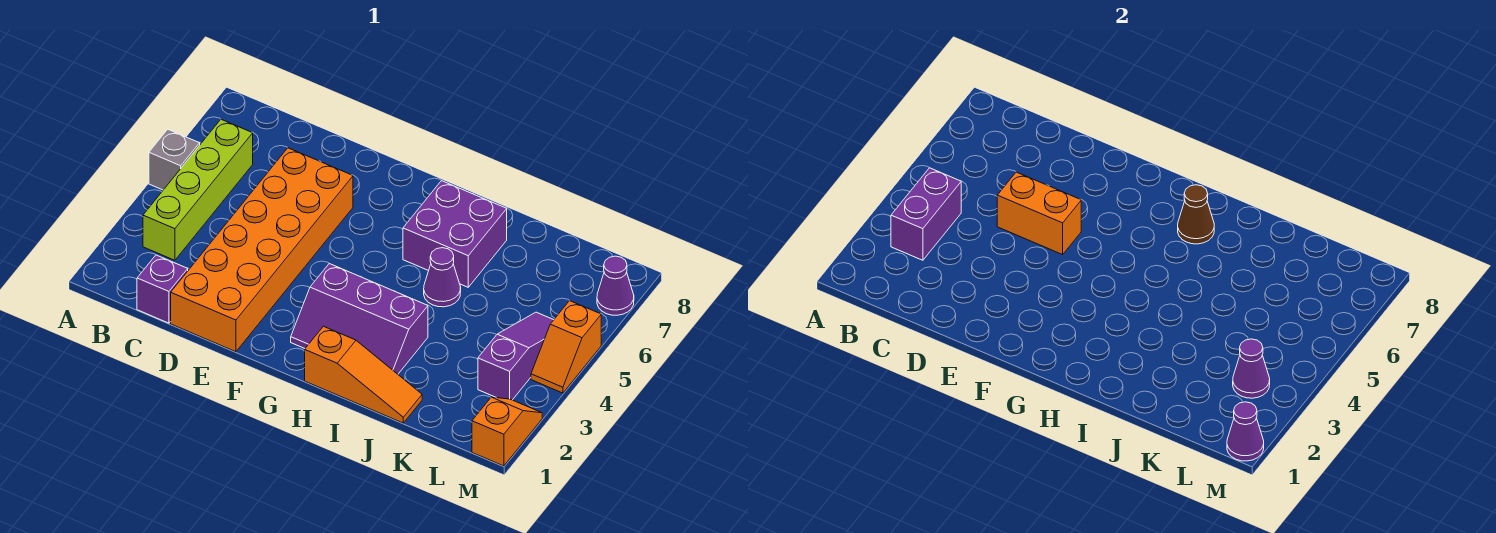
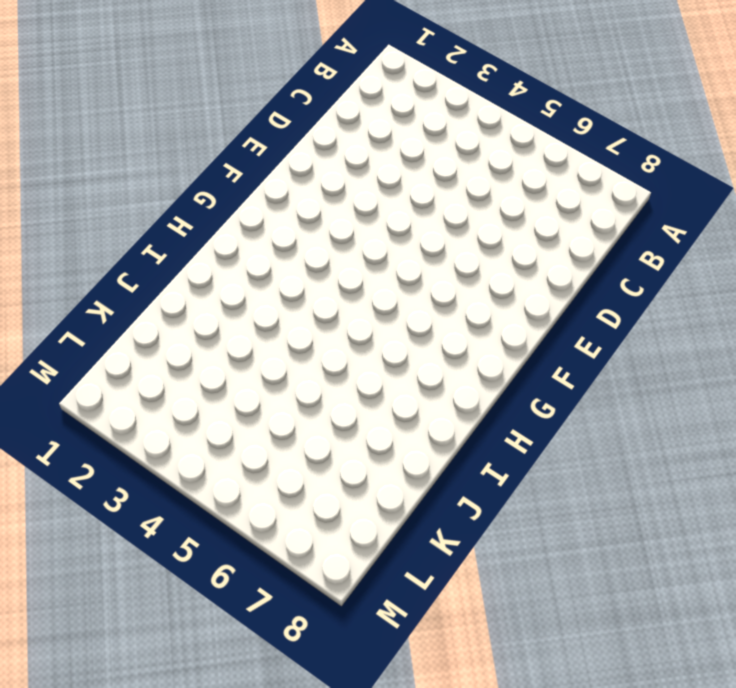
none -> grey brick A5 level 1
none -> lime brick B3:B6 level 1
none -> purple brick C1 level 1

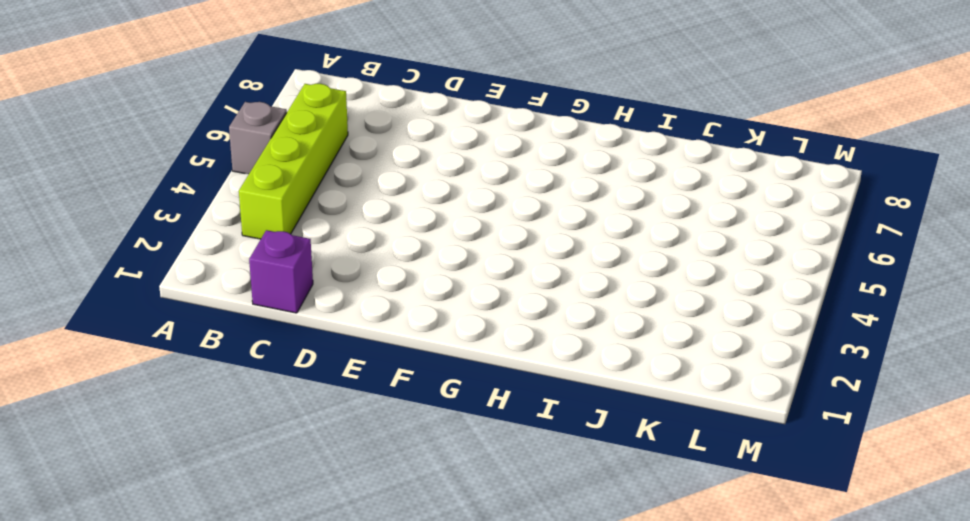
none -> orange brick D1:E6 level 1
none -> purple slope G2:I3 level 1 top 3
none -> orange slope H1:J1 level 1 top H

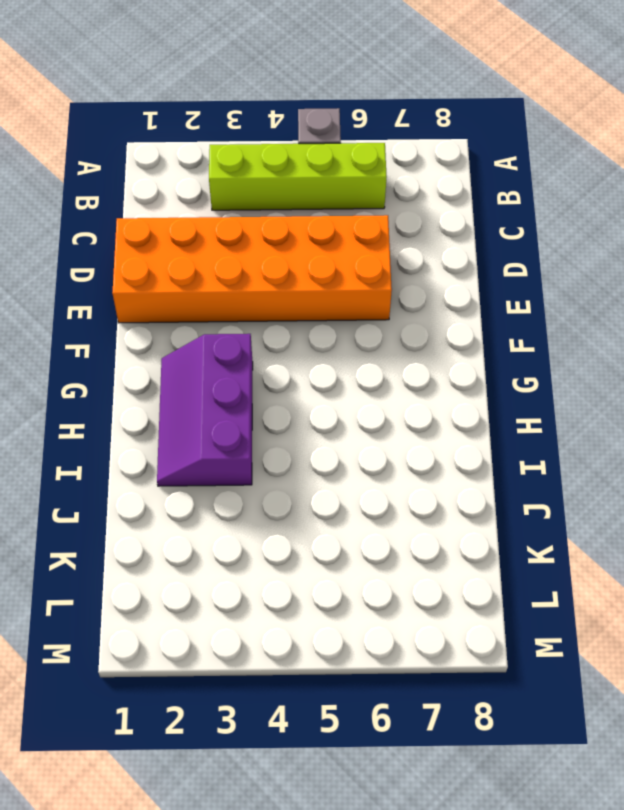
none -> purple brick C1 level 1
none -> orange slope H1:J1 level 1 top H
none -> purple brick H6:I7 level 1

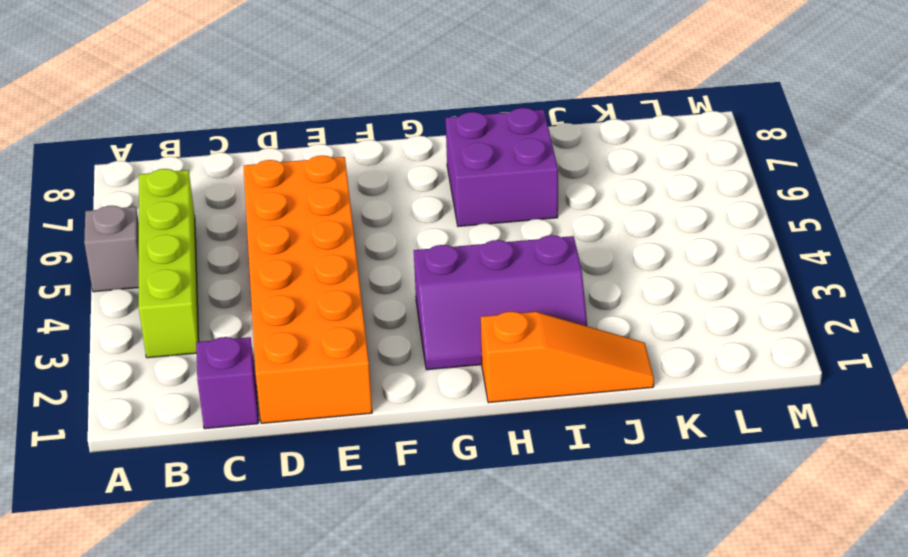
none -> purple cone I5 level 1
none -> purple slope L3:L5 level 1 top 3
none -> orange slope M1:M2 level 1 top 1

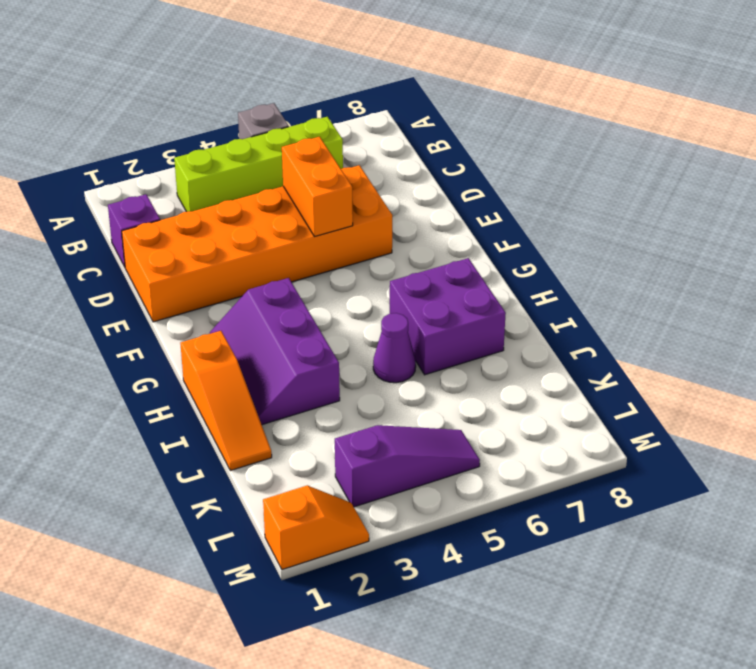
none -> orange slope M4:M5 level 1 top 5
none -> purple cone M7 level 1
none -> purple brick B3:B4 level 2

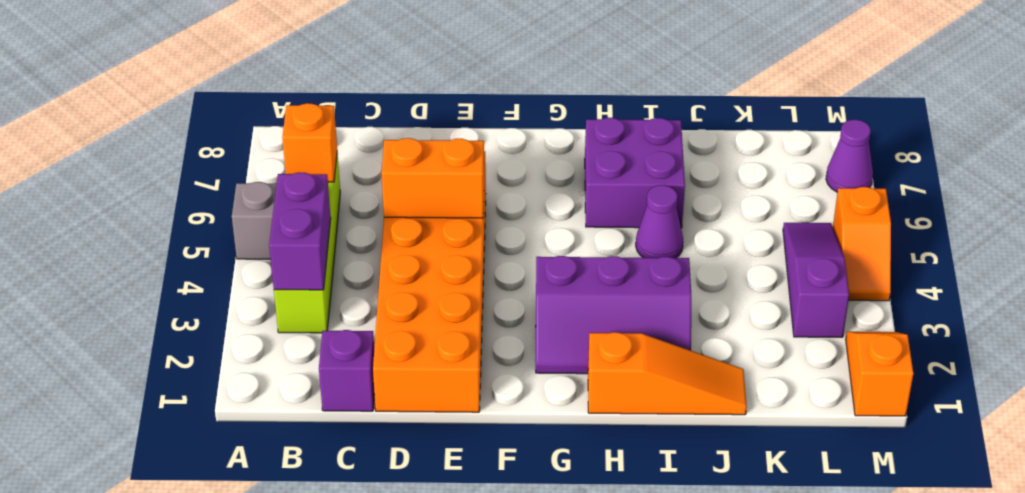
orange brick B6 level 2 -> none
none -> brown cone H7 level 2
none -> purple cone L3 level 2
none -> purple cone M1 level 2

